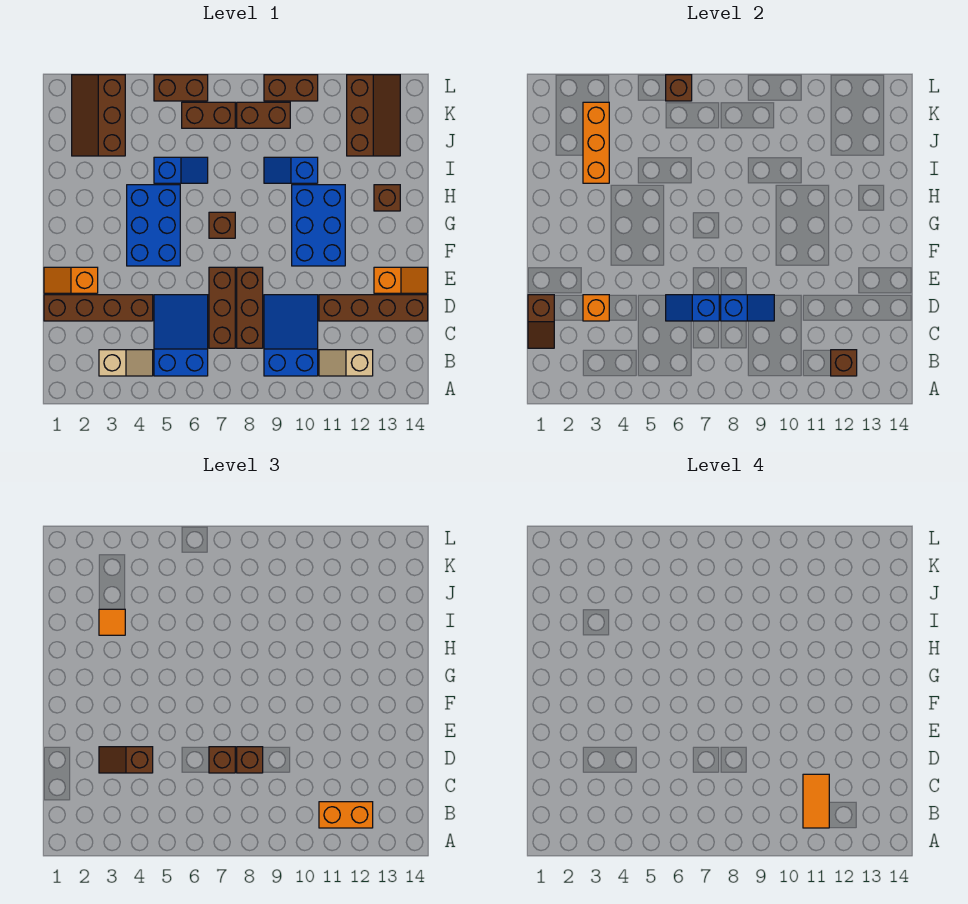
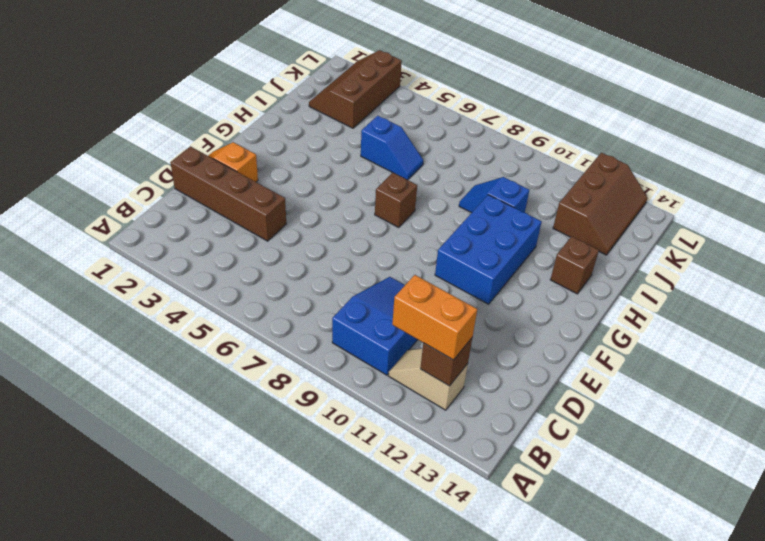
none -> tan slope B3:B4 level 1 top 3
none -> blue slope B5:D6 level 1 top B
none -> brown brick C7:E7 level 1
none -> brown brick C8:E8 level 1

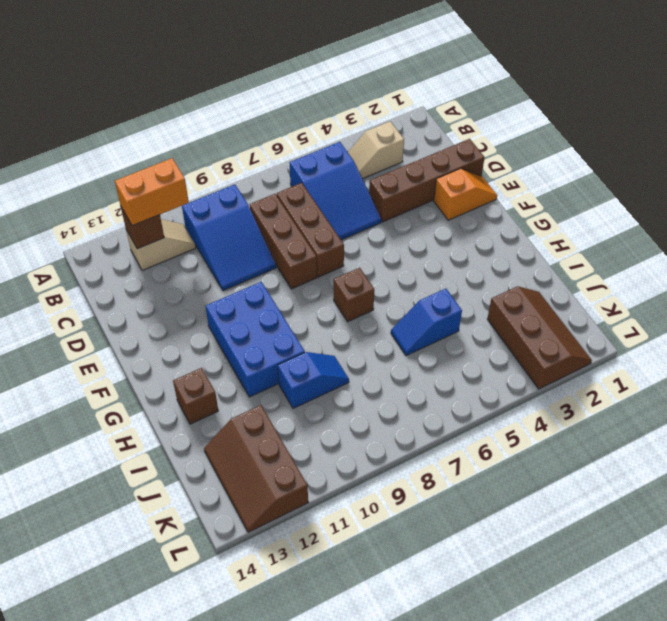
none -> brown brick D11:D14 level 1
none -> orange slope E13:E14 level 1 top 13
none -> blue brick F4:H5 level 1
none -> brown brick K6:K7 level 1

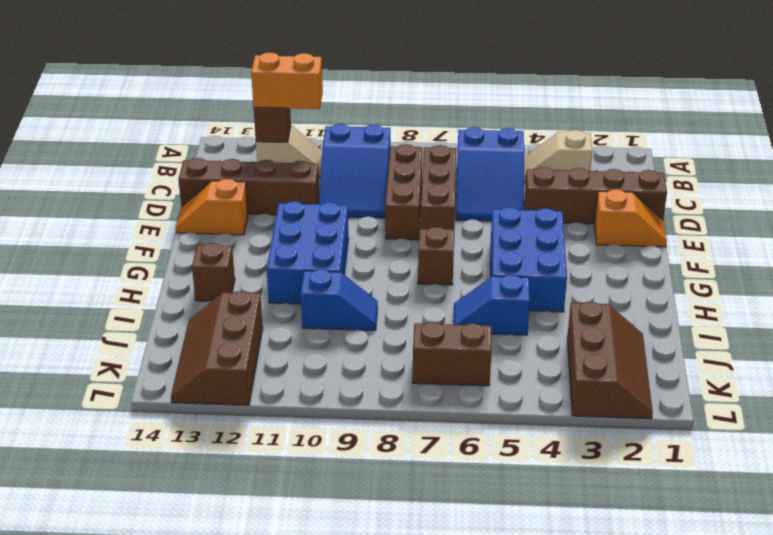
none -> brown brick K8:K9 level 1
none -> brown brick L5:L6 level 1
none -> brown brick L9:L10 level 1
none -> brown slope C1:D1 level 2 top D

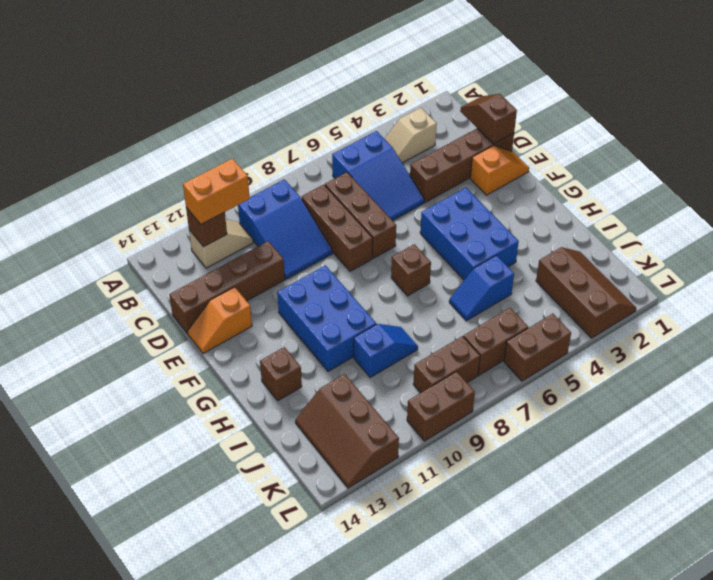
none -> orange brick D3 level 2
none -> blue slope D6:D7 level 2 top 7
none -> blue slope D8:D9 level 2 top 8
none -> orange brick I3:K3 level 2

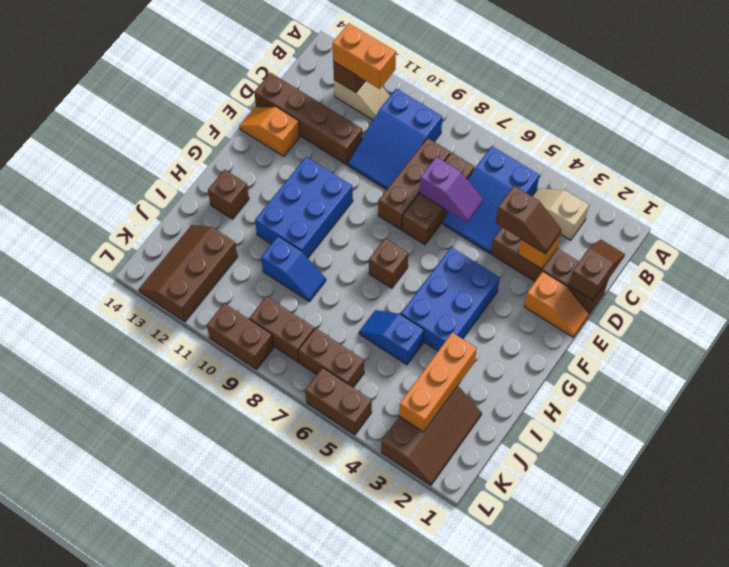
purple slope D6:D7 level 2 top 7 -> blue slope D6:D7 level 2 top 7
none -> blue slope D8:D9 level 2 top 8
none -> brown brick L6 level 2
none -> brown brick D7 level 3
none -> brown brick D8 level 3

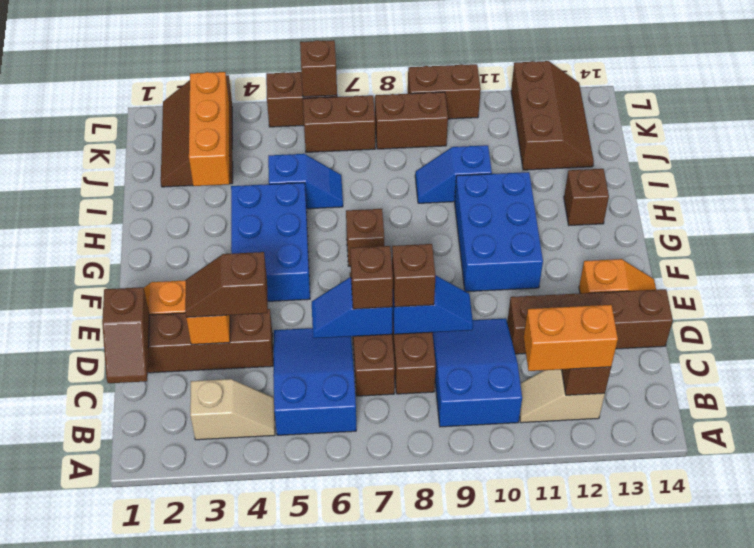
none -> orange tile I3 level 3
none -> orange tile B11:C11 level 4

